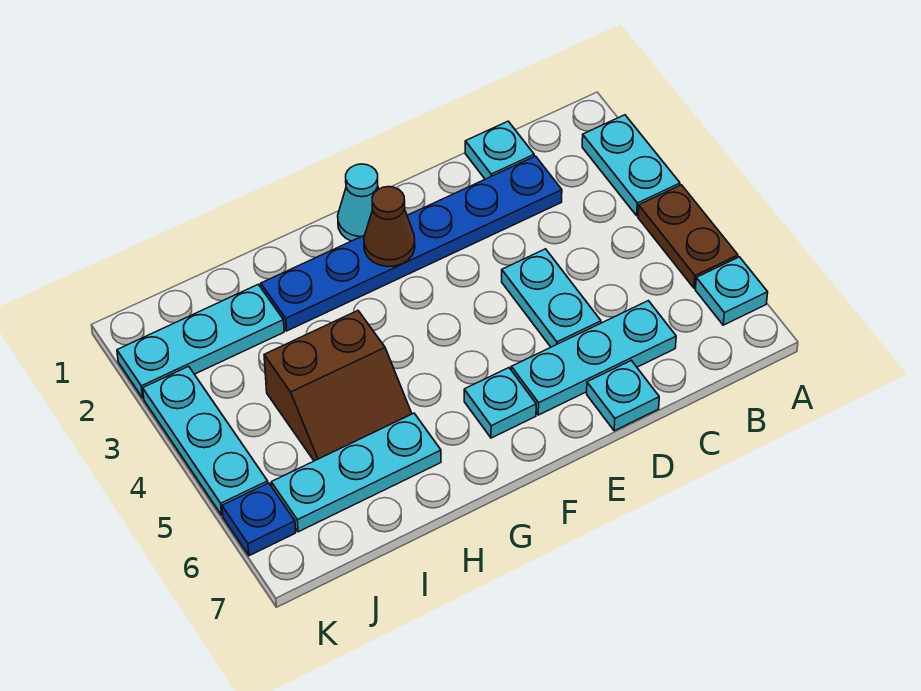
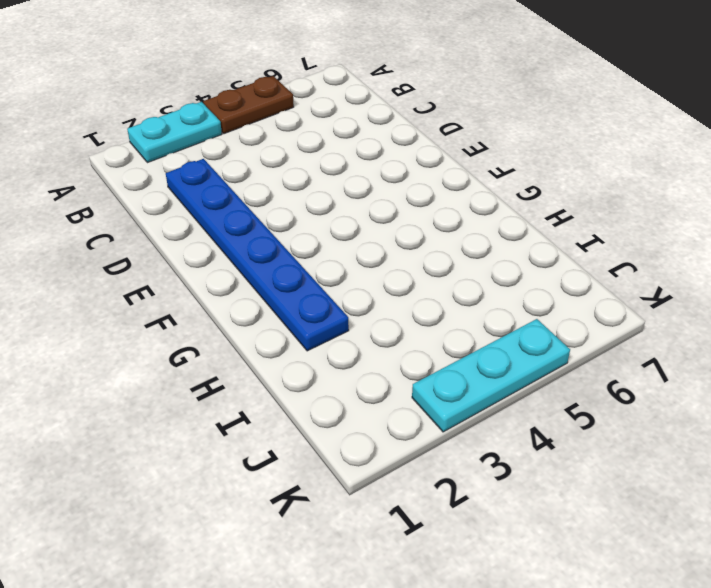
none -> cyan plate A6 level 1
none -> cyan plate C1 level 1
none -> cyan plate C6:E6 level 1

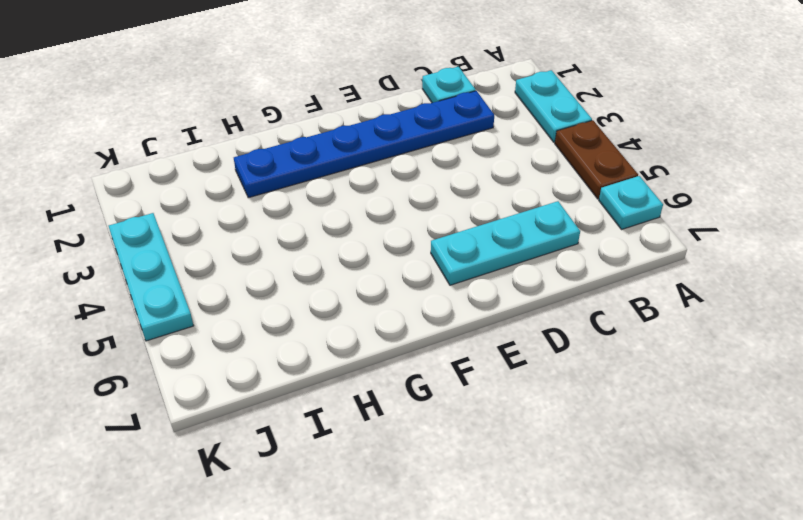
none -> cyan plate D4:D5 level 1
none -> cyan plate D7 level 1
none -> cyan cone F1 level 1

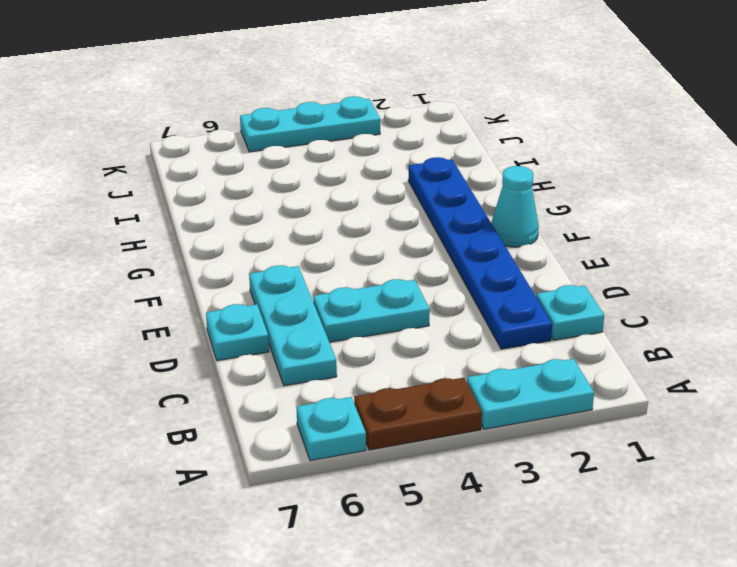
none -> cyan plate F6 level 1
none -> brown slope H4:I5 level 1 top 4
none -> cyan plate H6:J6 level 1

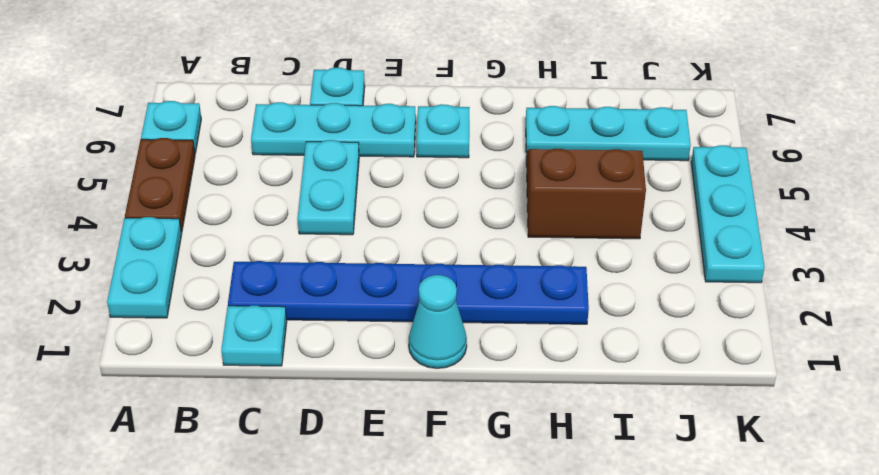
none -> cyan plate I2:K2 level 1
none -> blue plate K6 level 1
none -> brown cone F2 level 2

